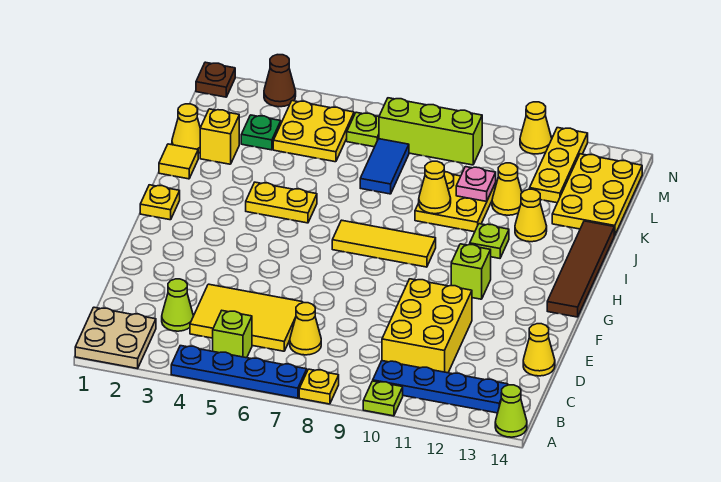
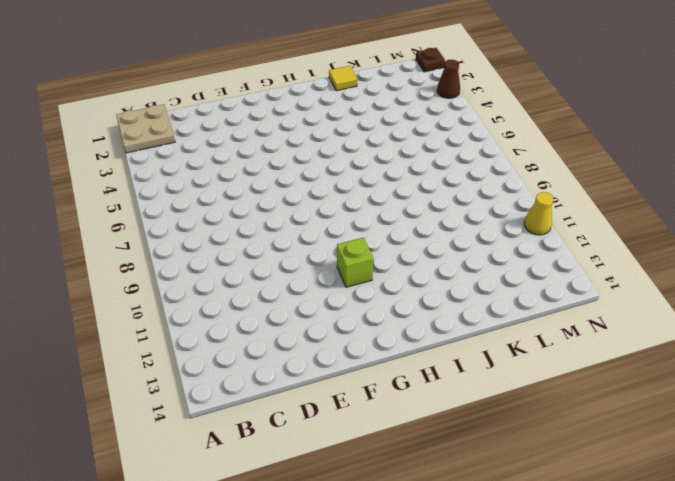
none -> blue plate A4:A7 level 1
none -> yellow plate A8 level 1
none -> lime plate A10 level 1
none -> lime cone A14 level 1

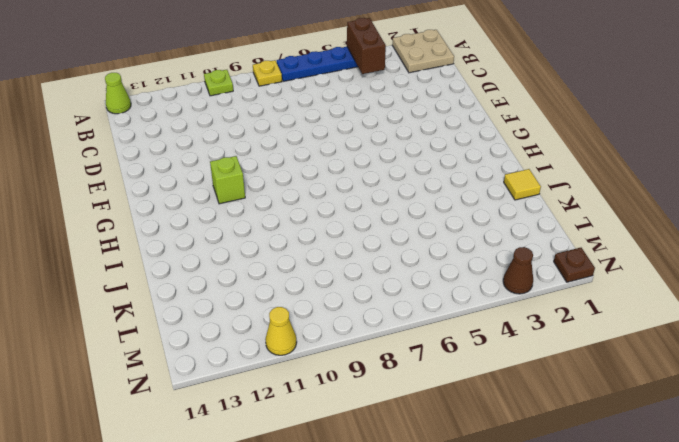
brown brick A4:B4 level 2 -> none
none -> lime brick B5 level 1
none -> blue plate B10:B13 level 1
none -> lime cone C3 level 1
none -> yellow tile C4:D6 level 1

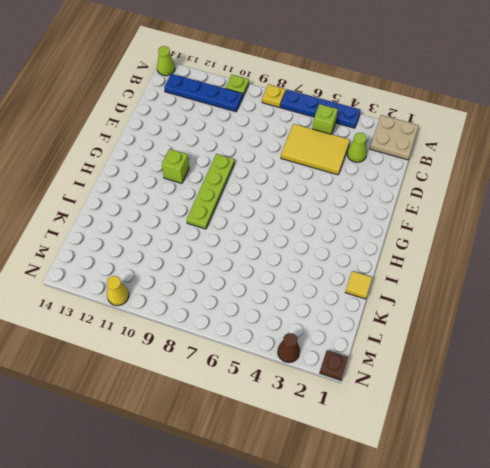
lime plate F9:I9 level 1 -> yellow tile H7:H9 level 1
none -> yellow cone C7 level 1
none -> yellow brick C10:E11 level 1
none -> yellow cone D14 level 1
none -> brown tile G14:J14 level 1

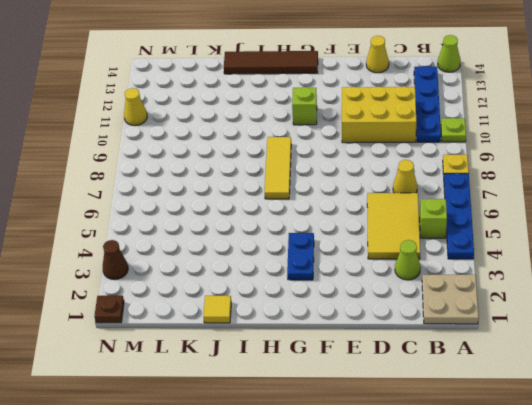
blue plate G3:G4 level 1 -> none
none -> yellow plate H1 level 1
none -> yellow plate I4:I5 level 1
none -> lime plate I11 level 1
none -> yellow plate J9:K10 level 1

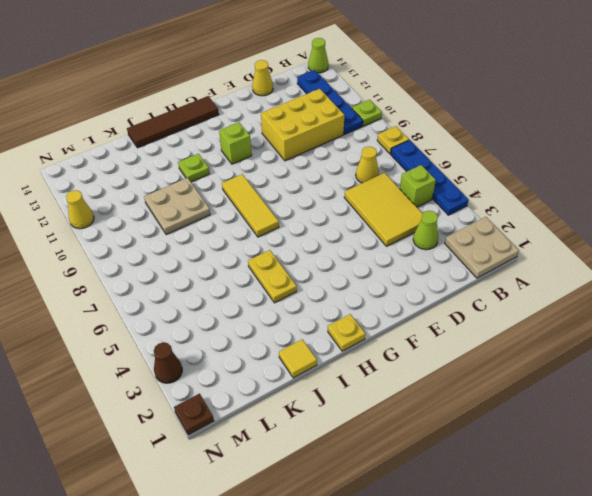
tan plate J9:K10 level 1 -> yellow plate J9:K10 level 1
none -> yellow cone J12 level 1
none -> yellow cone K1 level 1
none -> yellow brick K2 level 1
none -> blue tile K7:L7 level 1

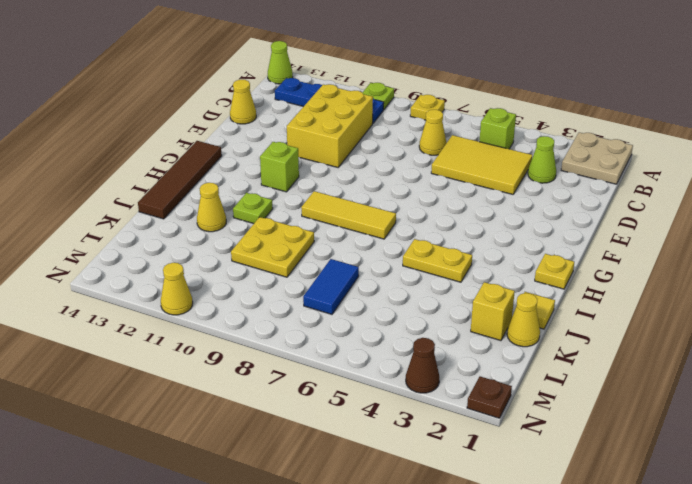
none -> blue plate A4:A7 level 1
none -> yellow cone K11 level 1
none -> yellow plate K13:M14 level 1
none -> green plate L3 level 1

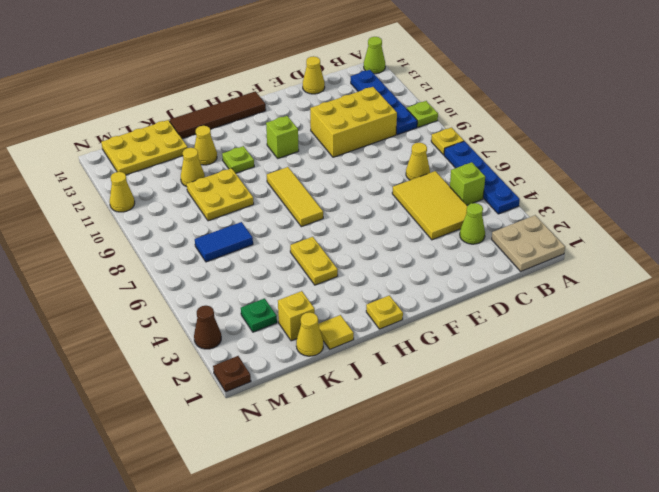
none -> yellow plate L4:M5 level 1
none -> yellow plate L12:N12 level 1
none -> lime plate M6 level 1
none -> lime brick M7:M9 level 1

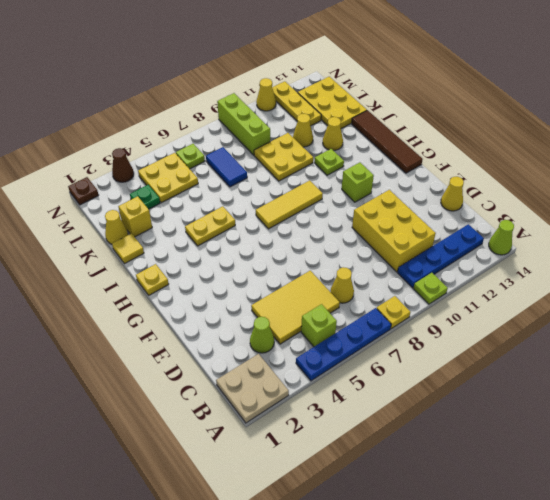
lime brick L9:N9 level 1 -> lime brick M7:M9 level 1
none -> yellow cone J9 level 2
none -> pink plate K10 level 2

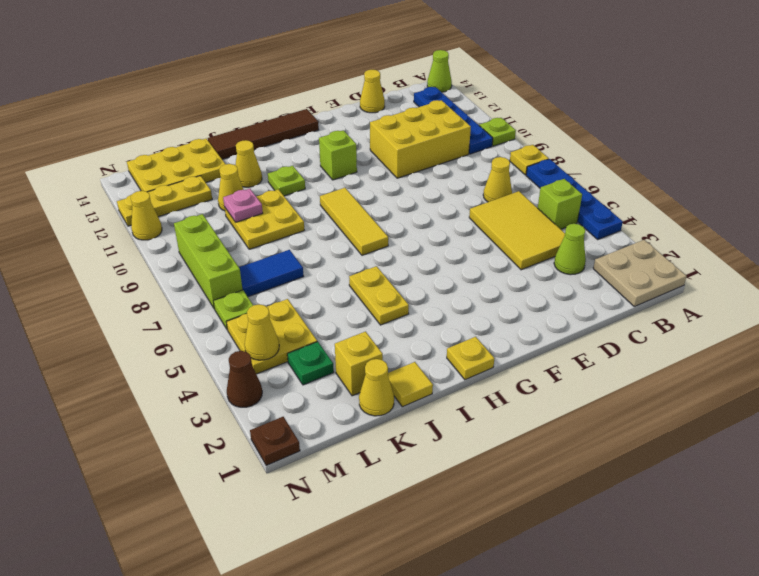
yellow cone M4 level 2 -> yellow cone J9 level 2

